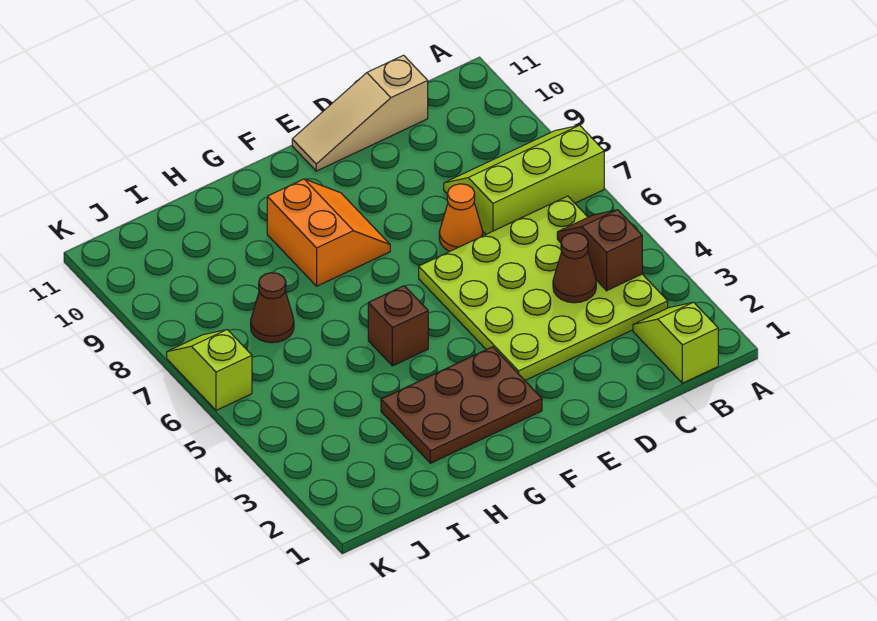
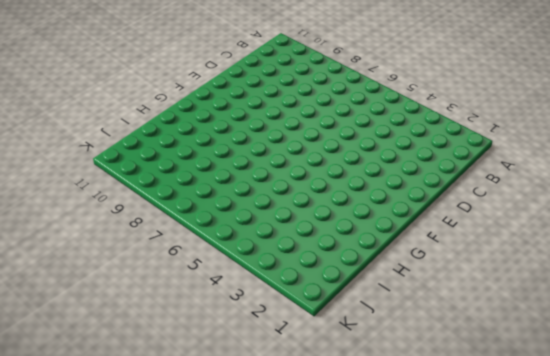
none -> lime slope A7:C8 level 1 top 7
none -> lime slope B1:B2 level 1 top 1
none -> lime plate B3:E6 level 1

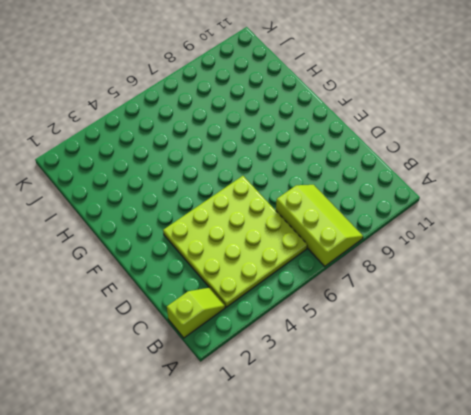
none -> tan slope C11:E11 level 1 top C
none -> orange cone D7 level 1
none -> brown plate F2:H3 level 1

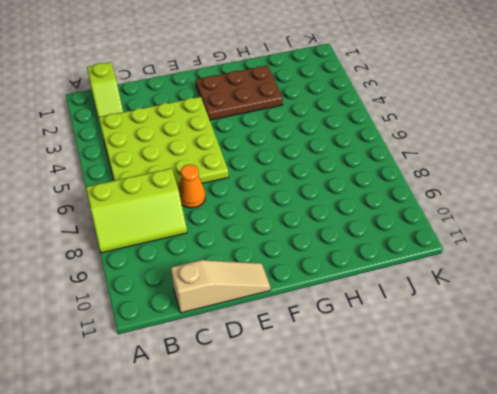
none -> orange slope F8:G9 level 1 top G
none -> brown brick G5 level 1
none -> brown cone I7 level 1

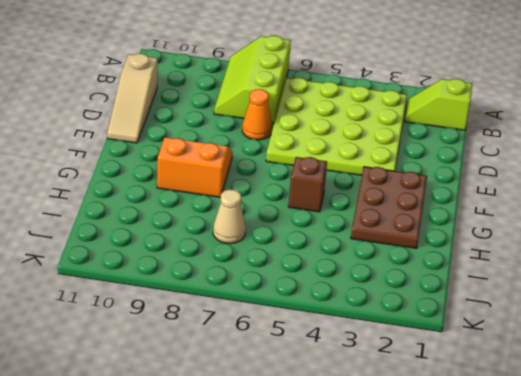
tan cone I7 level 1 -> brown cone I7 level 1
none -> lime slope K6:K7 level 1 top 6
none -> brown slope B4:B5 level 2 top 4
none -> brown cone C4 level 2

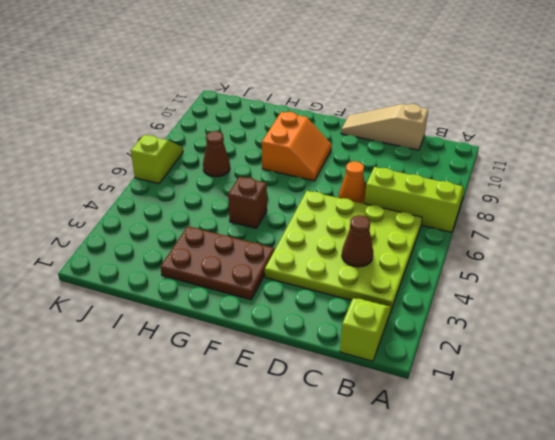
none -> brown slope B4:B5 level 2 top 4

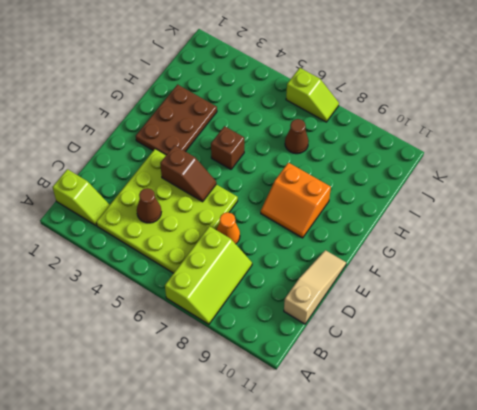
brown slope E4:E5 level 2 top 4 -> brown slope B4:B5 level 2 top 4

